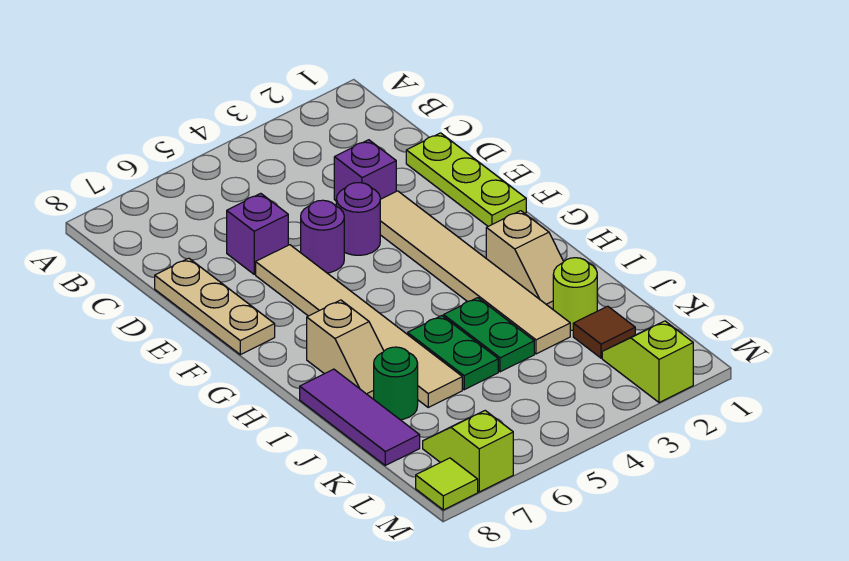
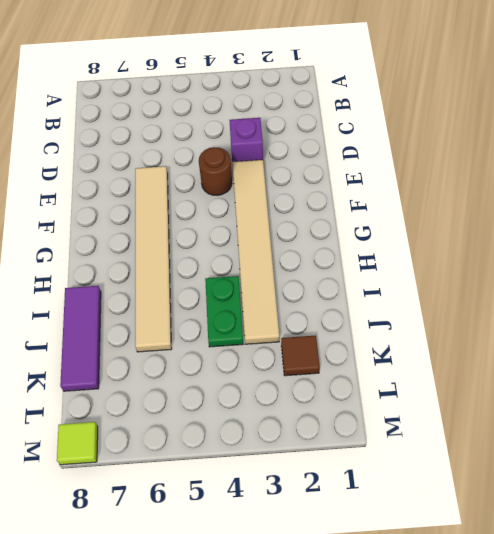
brown round brick E4 level 1 -> purple round brick E4 level 1
none -> lime plate D1:F1 level 1
none -> purple brick D6 level 1
none -> tan plate D8:F8 level 1

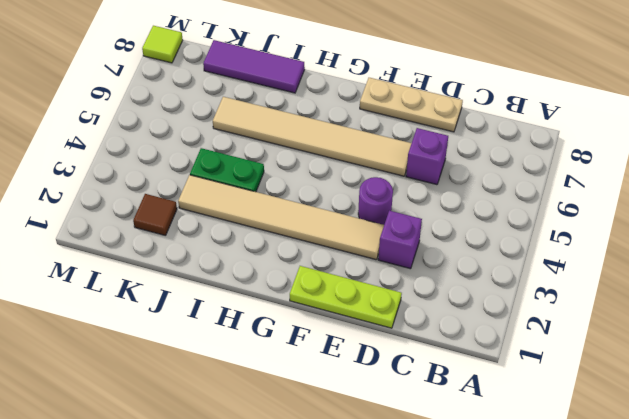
none -> purple round brick E5 level 1
none -> tan slope H2:I2 level 1 top H
none -> tan slope H7:I7 level 1 top H

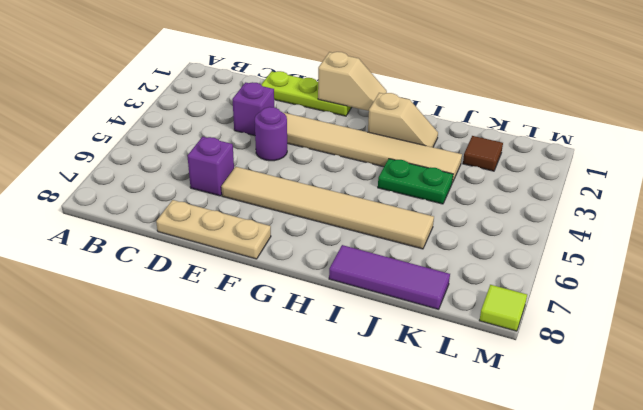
tan slope F1:G1 level 2 top F -> tan slope H7:I7 level 1 top H
none -> purple round brick E5 level 1
none -> green plate I5:J5 level 1
none -> lime round brick J2 level 1

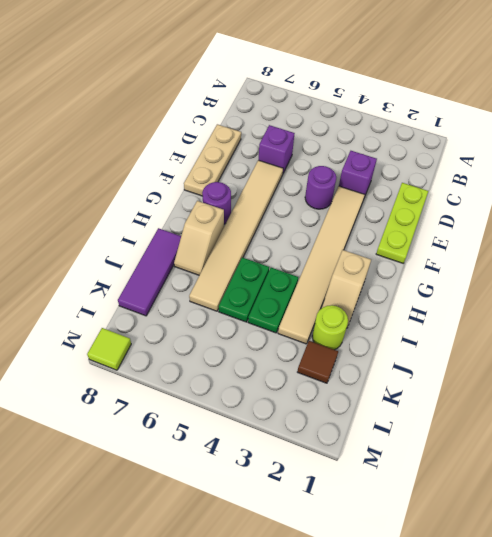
purple round brick G7 level 1 -> purple round brick E5 level 1
none -> green round brick J7 level 1
none -> lime slope L2:M2 level 1 top M
none -> lime slope L7:M7 level 1 top M

